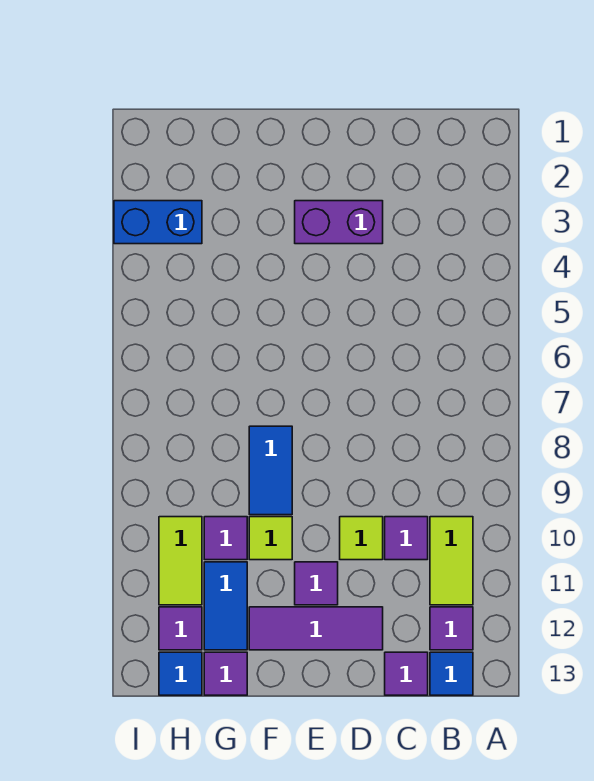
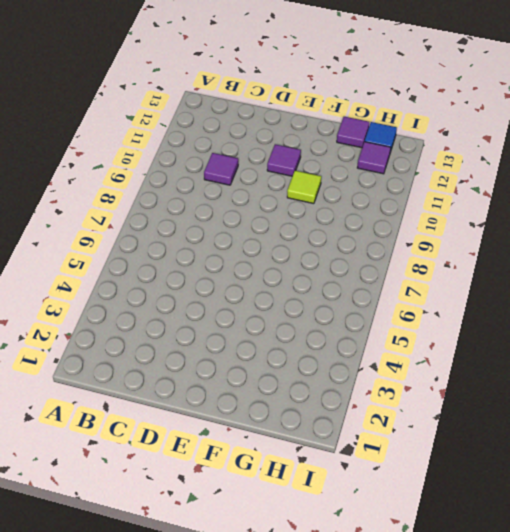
none -> lime tile B10:B11 level 1
none -> purple tile B12 level 1
none -> blue tile B13 level 1

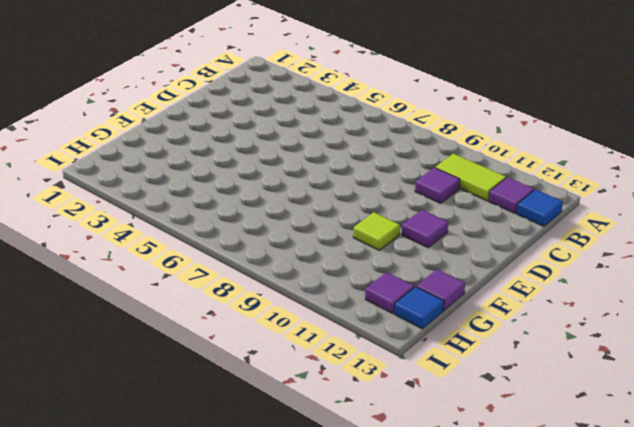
none -> purple tile C13 level 1
none -> purple brick D3:E3 level 1
none -> lime tile D10 level 1

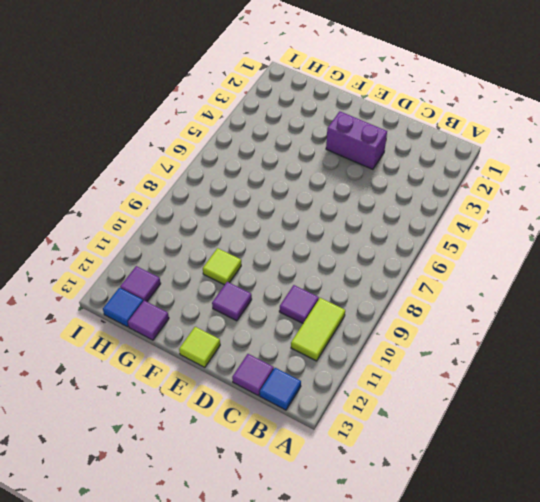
lime tile E13 level 1 -> lime tile D10 level 1
none -> purple tile B12 level 1
none -> purple tile D12:F12 level 1
none -> blue tile F8:F9 level 1

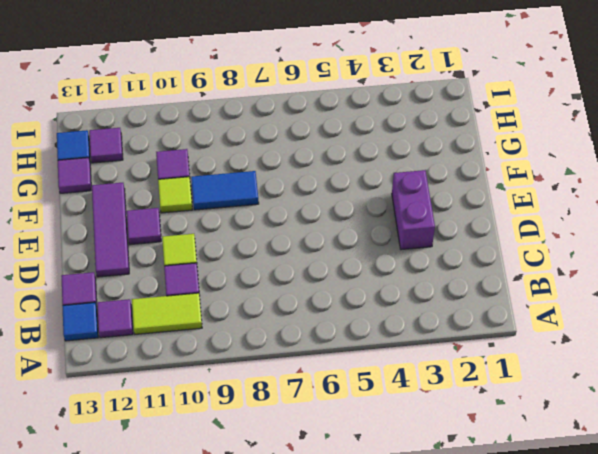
none -> blue tile G11:G12 level 1
none -> blue brick H3:I3 level 1
none -> lime tile H10:H11 level 1

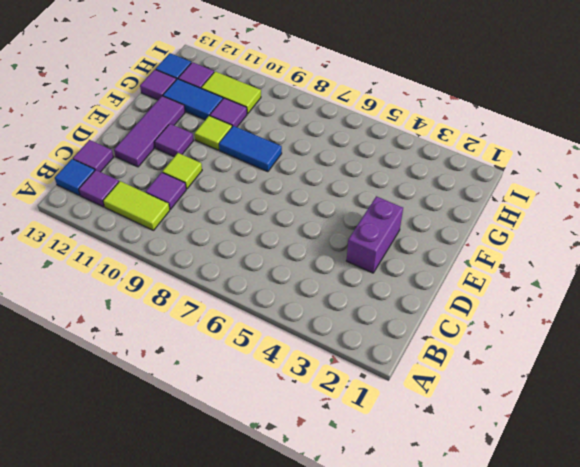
none -> blue brick H3:I3 level 1

